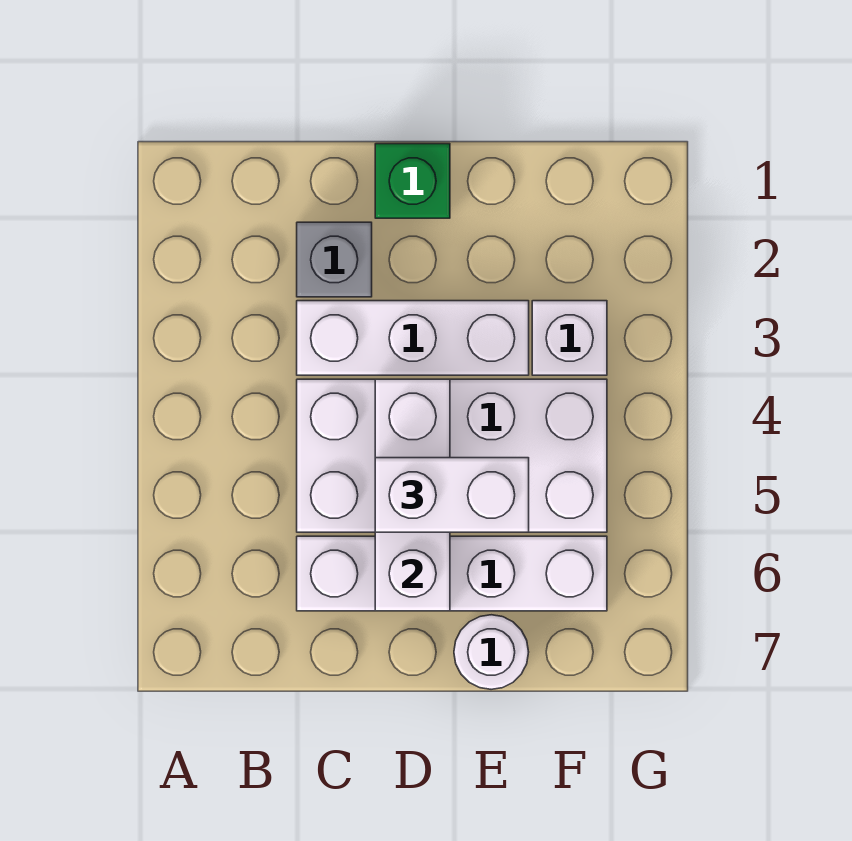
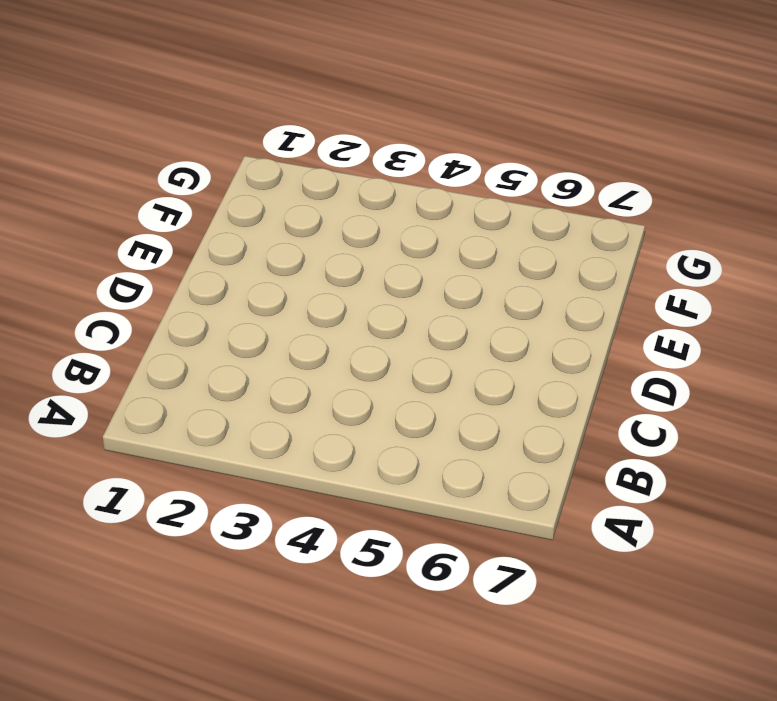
none -> grey brick C2 level 1
none -> white brick C3:E3 level 1

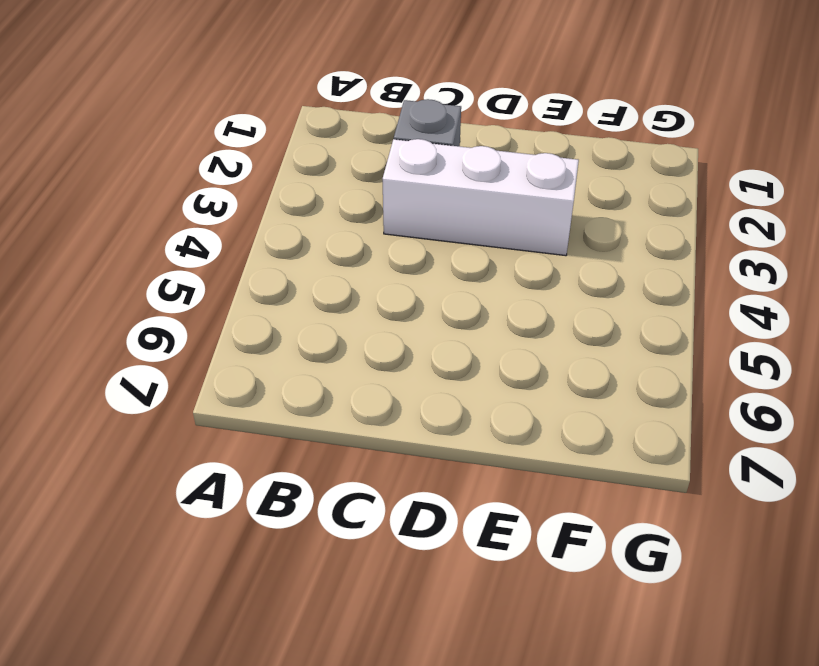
none -> white brick C4:F5 level 1
none -> white brick C6:F6 level 1

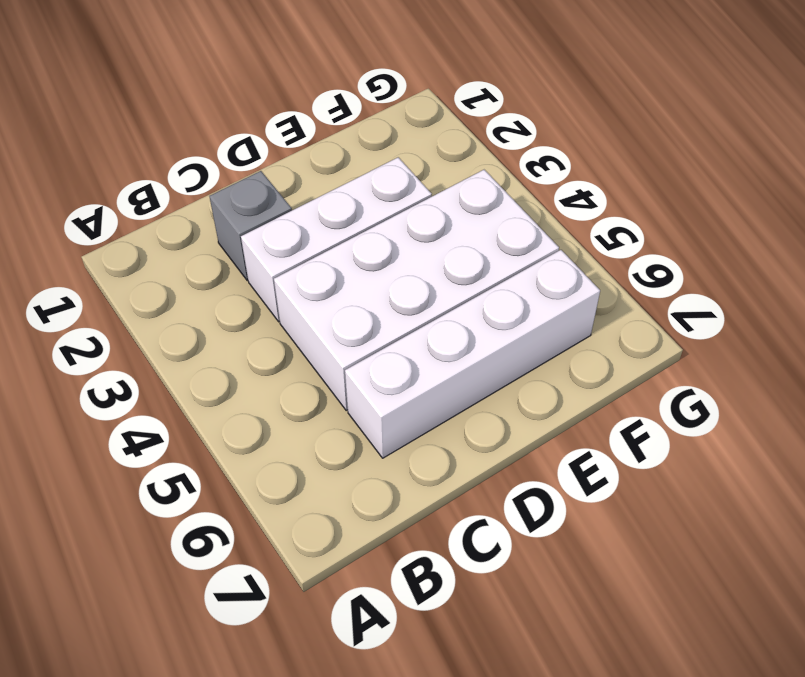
none -> green brick D1 level 1
none -> white round brick E7 level 1

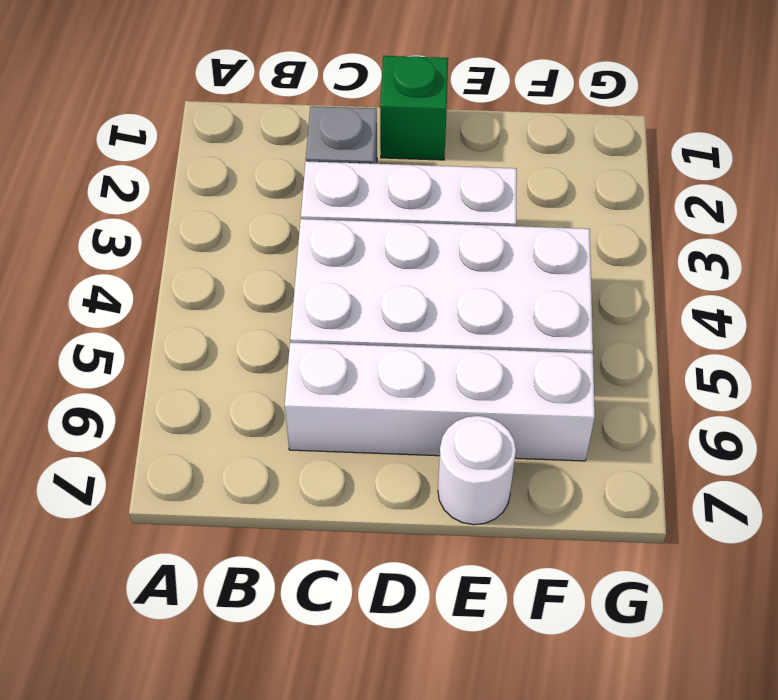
none -> white brick F3 level 1
none -> white brick D4:D6 level 2

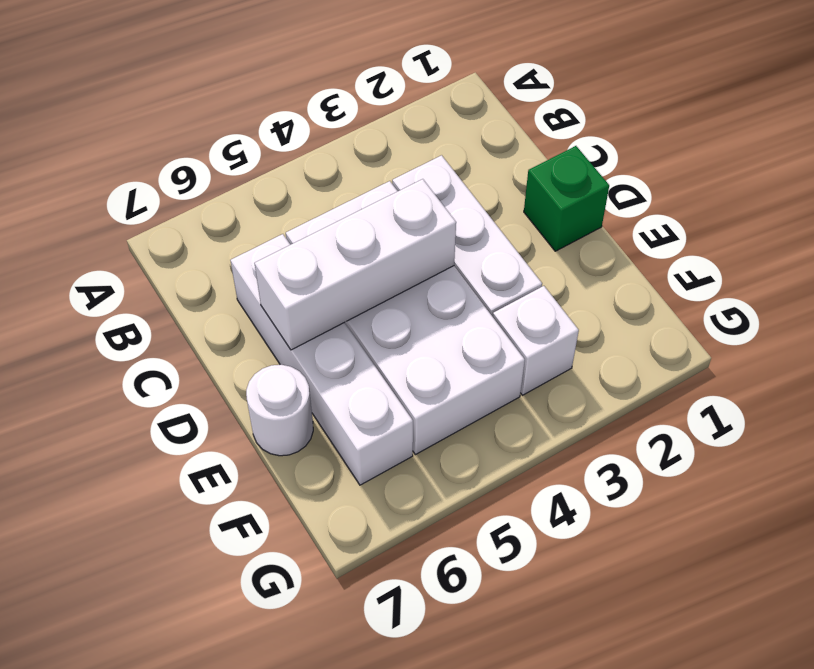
none -> grey brick C2 level 1
none -> white brick D5:E5 level 3

